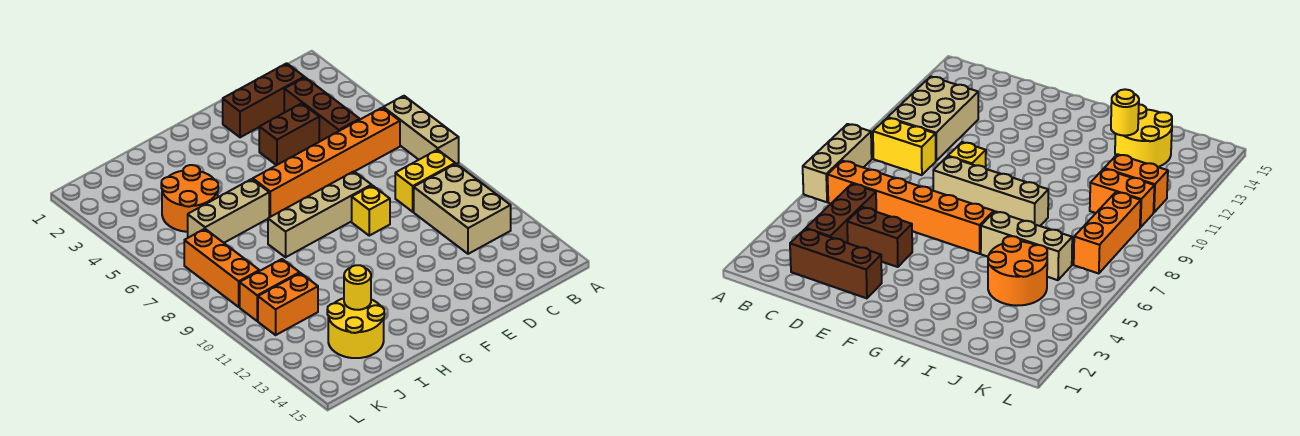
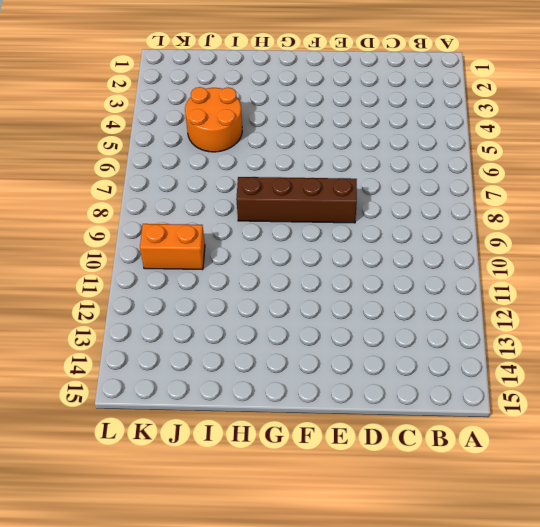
brown brick E8:H8 level 1 -> tan brick E8:H8 level 1
none -> tan brick A6:A8 level 1
none -> orange brick B6:G6 level 1
none -> yellow brick B9:C9 level 1

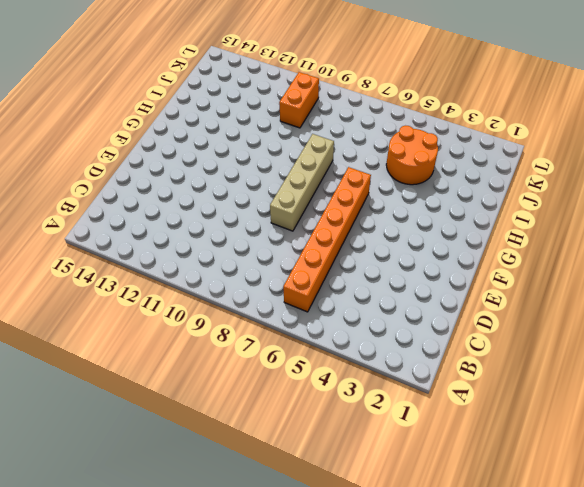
none -> tan brick A6:A8 level 1
none -> yellow brick B9:C9 level 1
none -> tan brick B10:C12 level 1

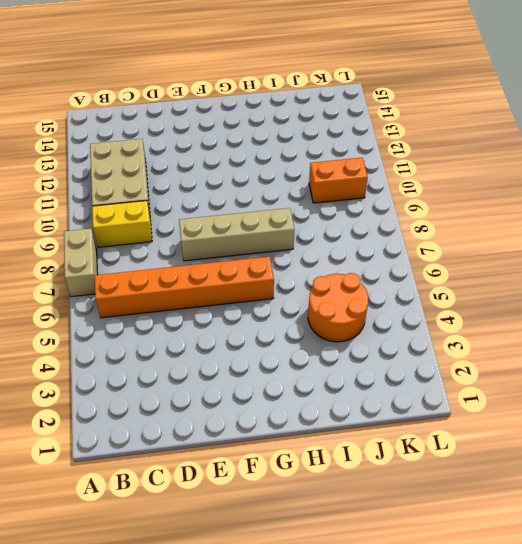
tan brick A7:A8 level 1 -> tan brick A6:A8 level 1
none -> brown brick C2:E2 level 1
none -> brown brick C3:C5 level 1
none -> brown brick D4:E4 level 1

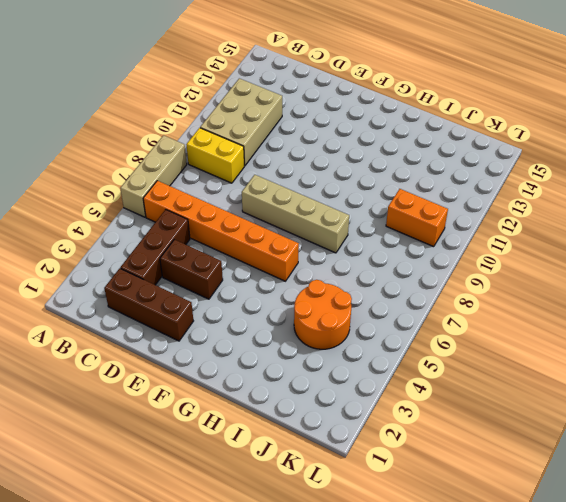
none -> yellow brick E9 level 1
none -> tan brick H6:J6 level 1
none -> yellow round brick I13:J14 level 1

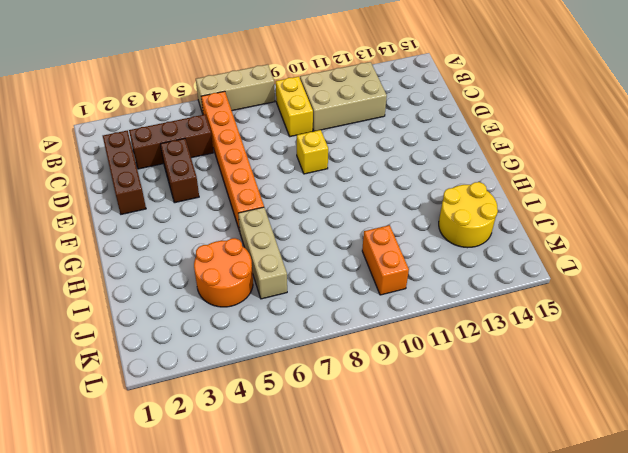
none -> tan brick E8:H8 level 1
none -> orange brick J11:K11 level 1
none -> orange brick K7:K9 level 1

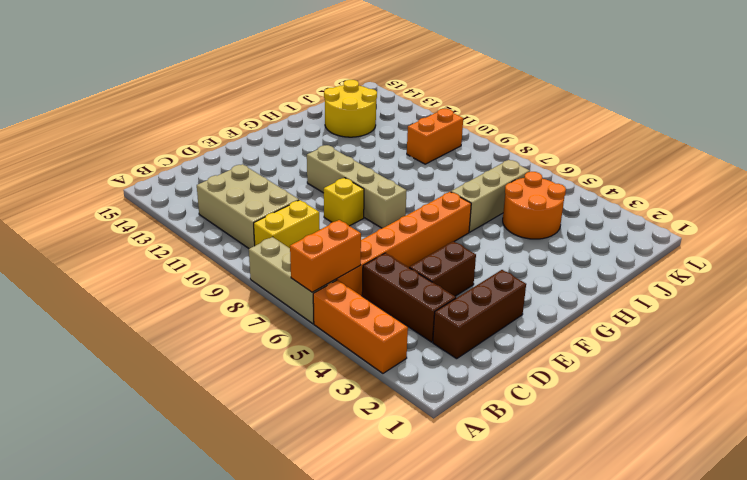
orange brick A3:A5 level 1 -> orange brick K7:K9 level 1
orange brick A6:B6 level 2 -> orange brick J11:K11 level 1
tan brick F8:F11 level 1 -> tan brick E8:H8 level 1
none -> yellow round brick I13 level 2

